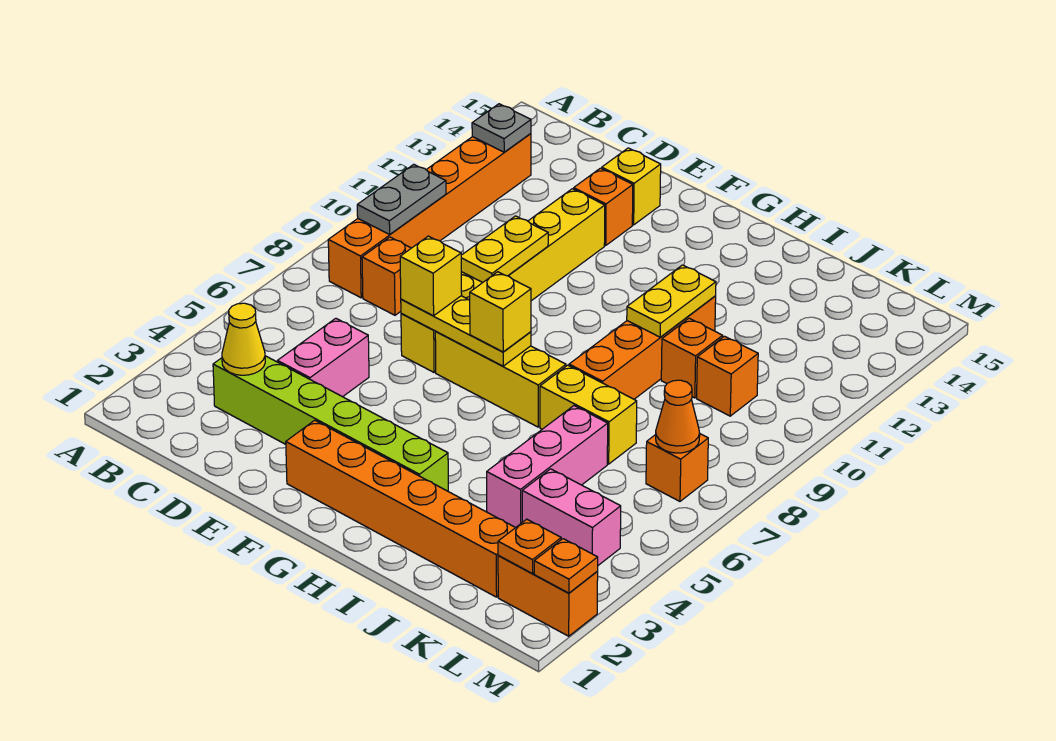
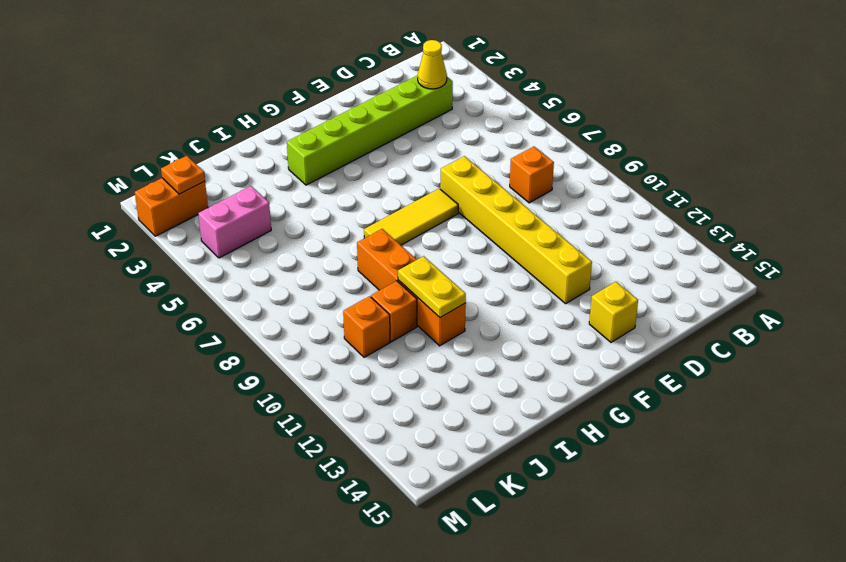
yellow tile F7:H7 level 1 -> yellow brick F7:H7 level 1
none -> orange brick B8:B13 level 1
none -> pink brick D4:D5 level 1
none -> orange brick E13 level 1

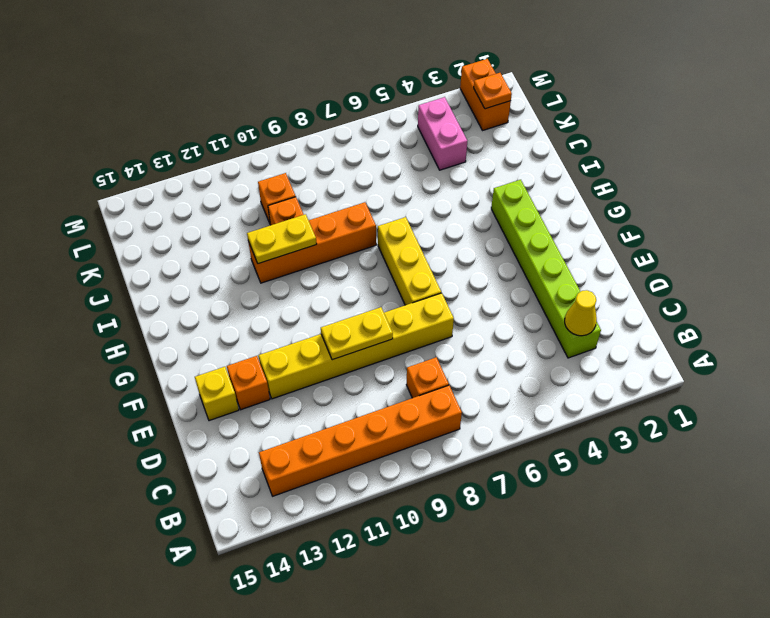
none -> pink brick D4:D5 level 1
none -> orange brick F2:K2 level 1
none -> yellow brick I7:J7 level 1

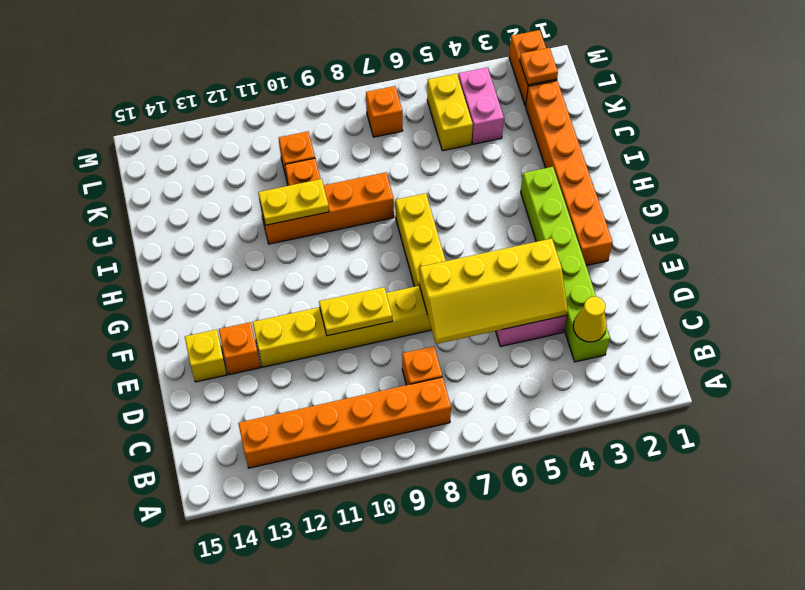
yellow slope D4:E7 level 2 top E -> yellow plate E7:G7 level 2
yellow brick K5:L5 level 1 -> yellow brick I7:J7 level 1
none -> pink brick J4:J6 level 1
none -> grey plate B9:B10 level 2
none -> grey plate B13 level 2

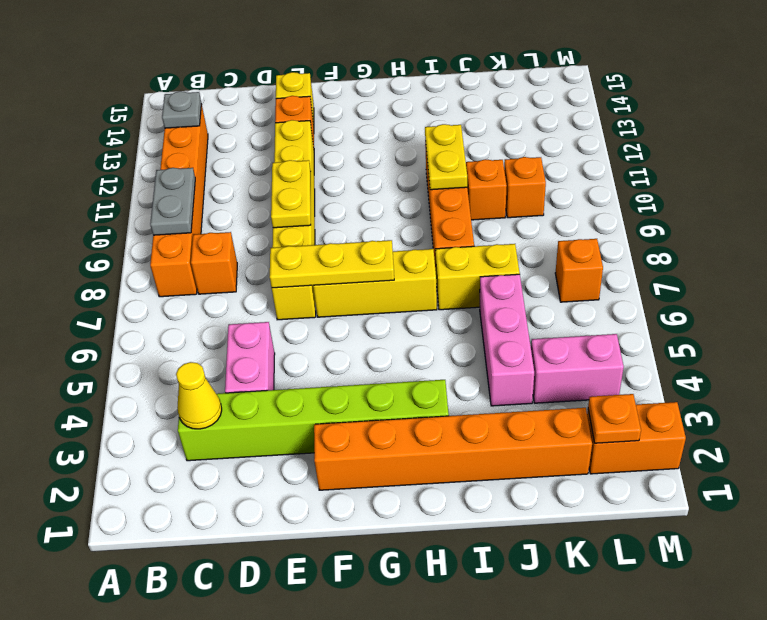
none -> orange cone L7 level 2
none -> orange plate M2 level 2
none -> yellow brick E7 level 3

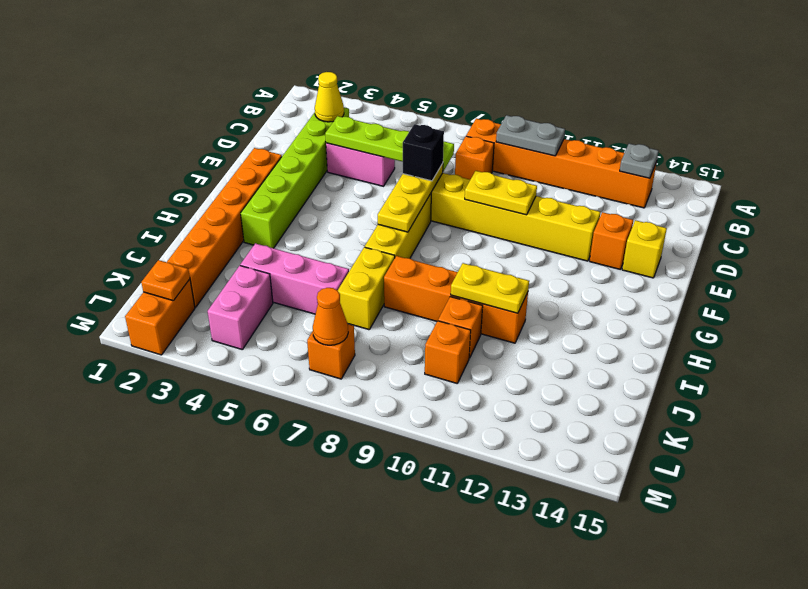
lime plate D4:D7 level 2 -> none
black brick E7 level 3 -> yellow brick E7 level 3
none -> orange plate M2 level 2
none -> yellow brick G7 level 3

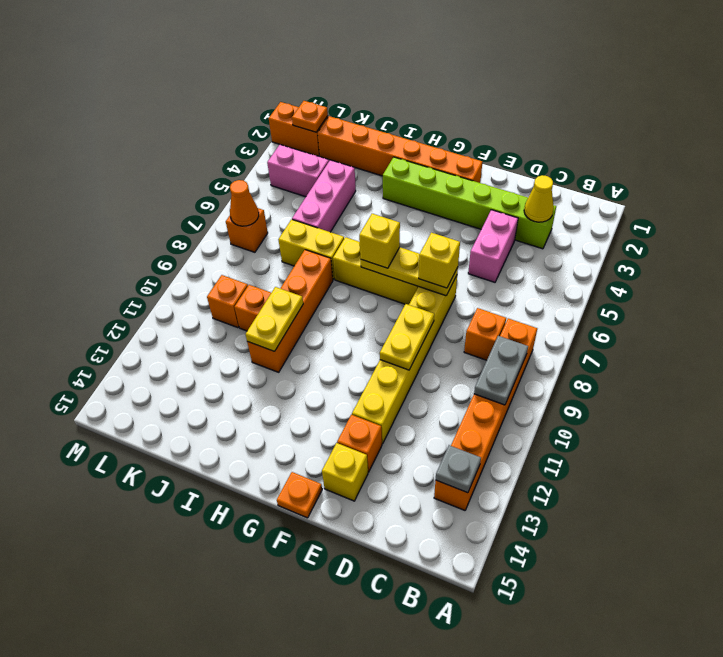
orange plate F15 level 1 -> orange plate M2 level 2

